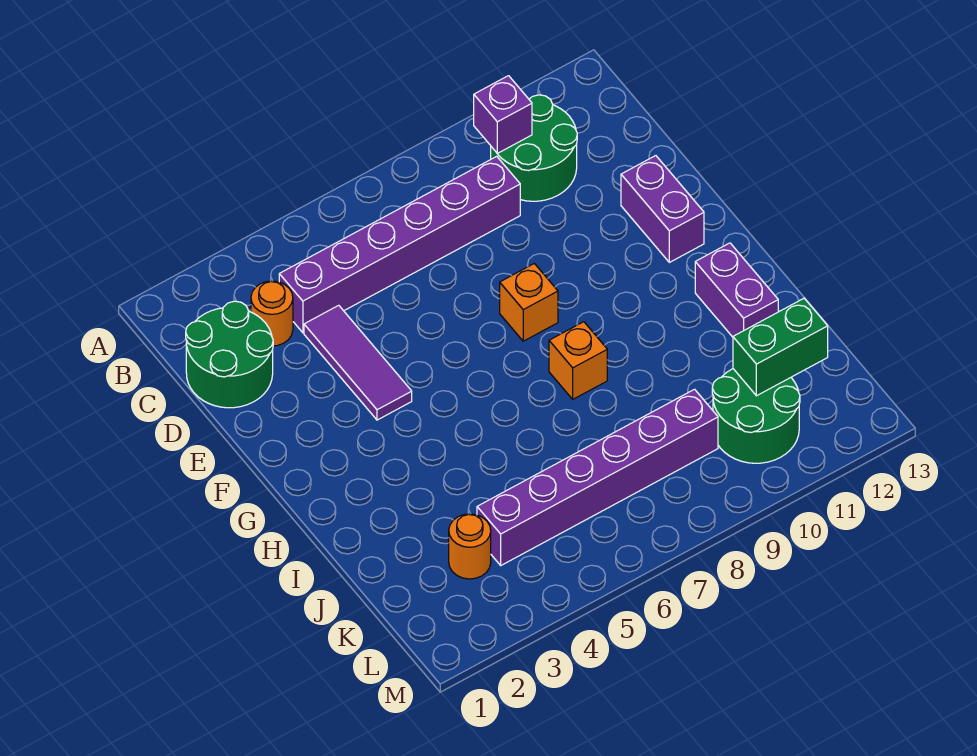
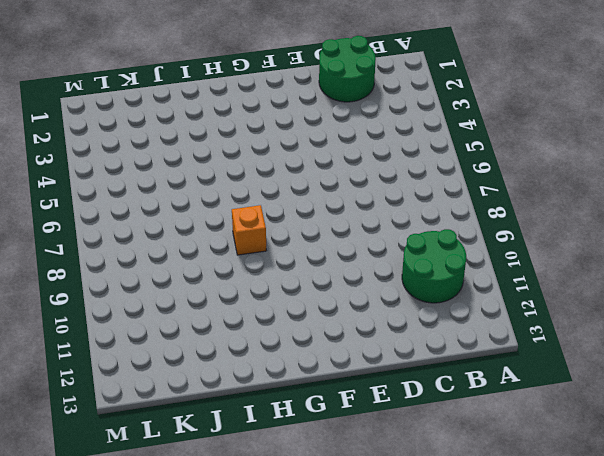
none -> orange round brick C3 level 1
none -> purple brick C4:C9 level 1
none -> purple tile D4:F4 level 1

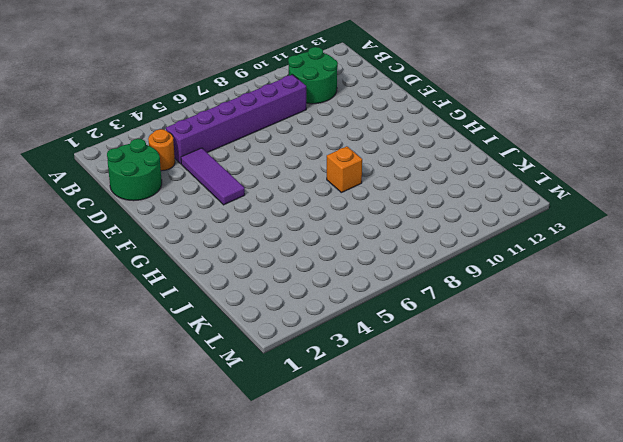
none -> purple brick E12:F12 level 1
none -> orange brick F8 level 1
none -> purple brick H12:I12 level 1

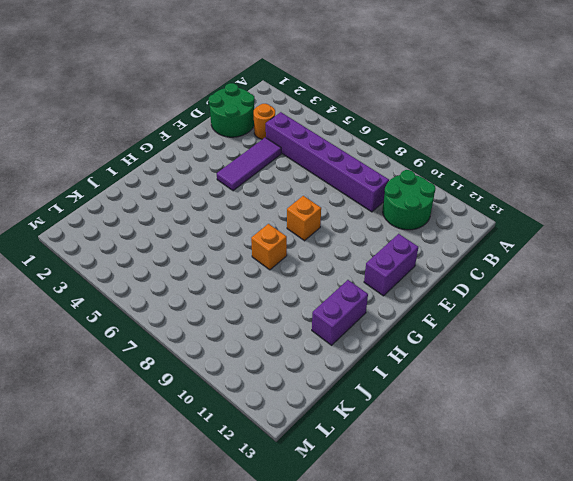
none -> orange round brick K3 level 1
none -> purple brick K4:K9 level 1
none -> green round brick K10:L11 level 1

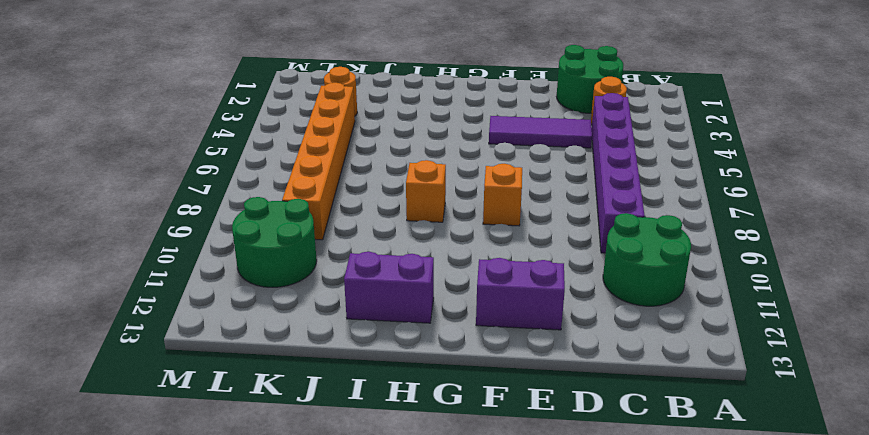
orange brick K4:K9 level 1 -> purple brick K4:K9 level 1
none -> purple brick B10 level 2
none -> green brick K11:K12 level 2

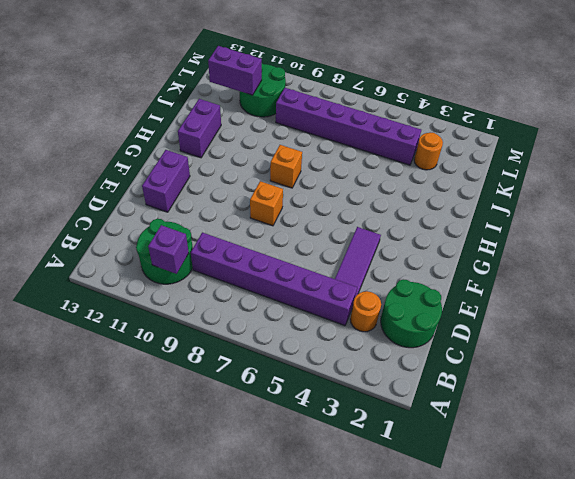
purple brick K11:K12 level 2 -> green brick K11:K12 level 2

